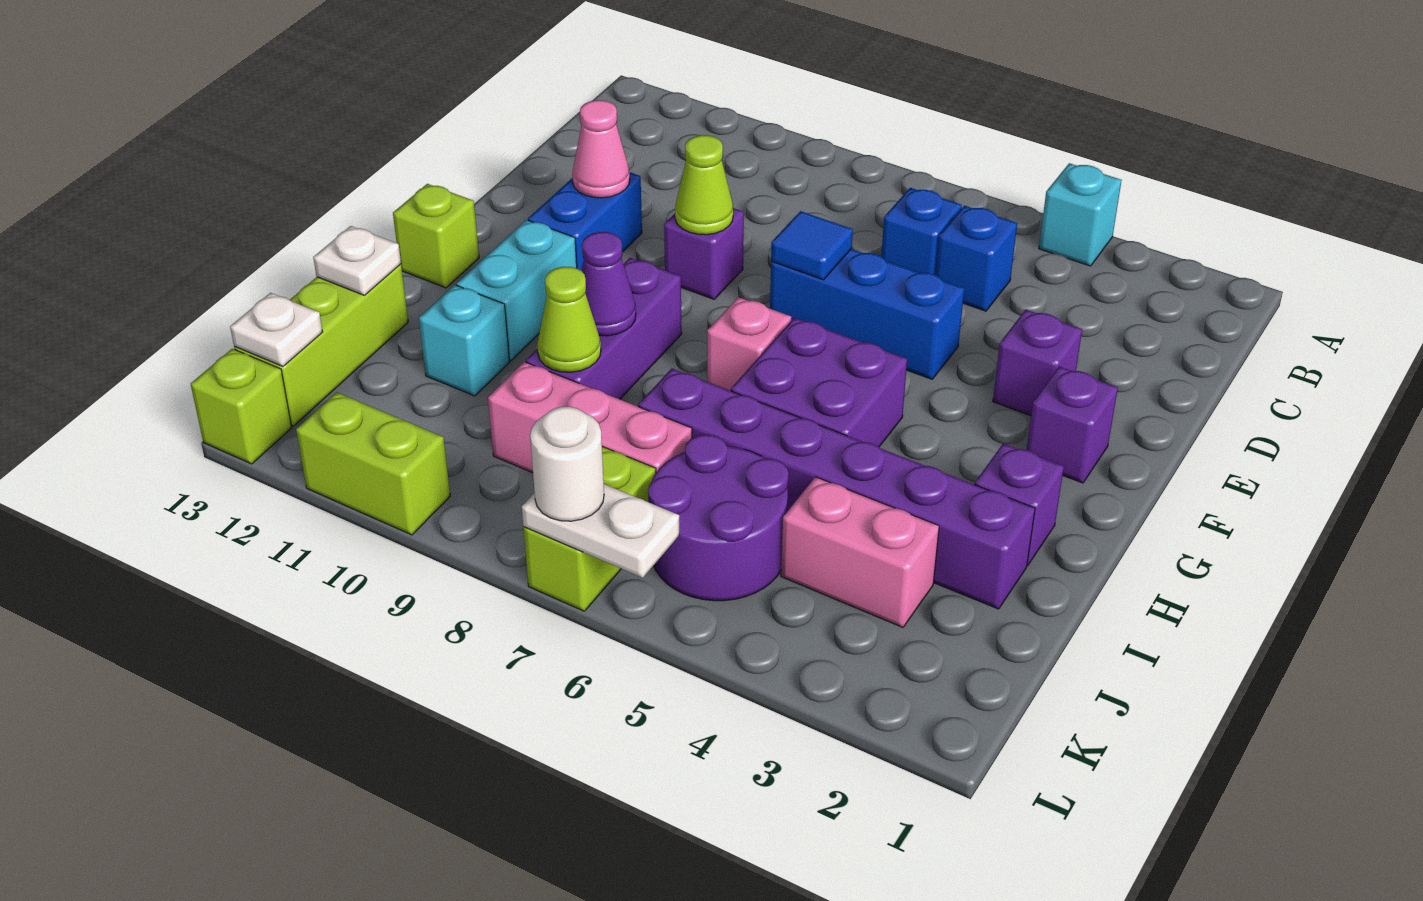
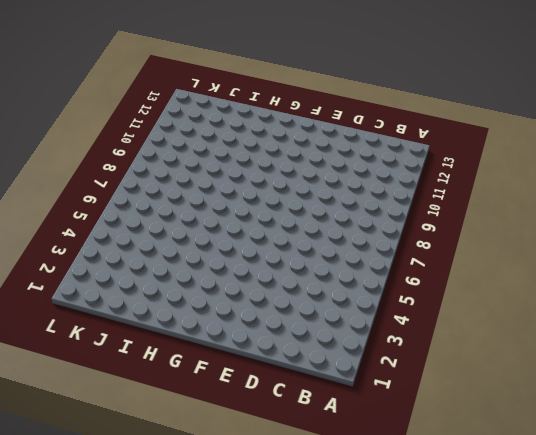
none -> cyan brick A4 level 1
none -> blue brick C5 level 1
none -> blue brick C6 level 1
none -> purple brick E3 level 1

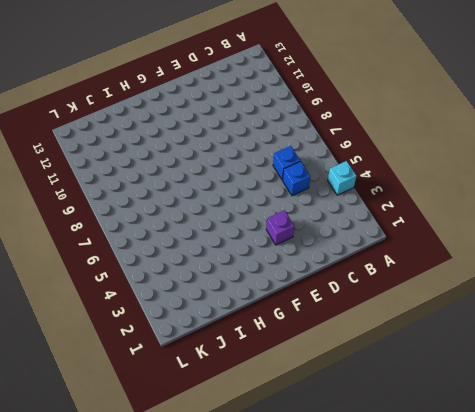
none -> blue brick E5:E7 level 1
none -> purple brick E9 level 1
none -> blue brick E11:F11 level 1
none -> purple brick F2 level 1

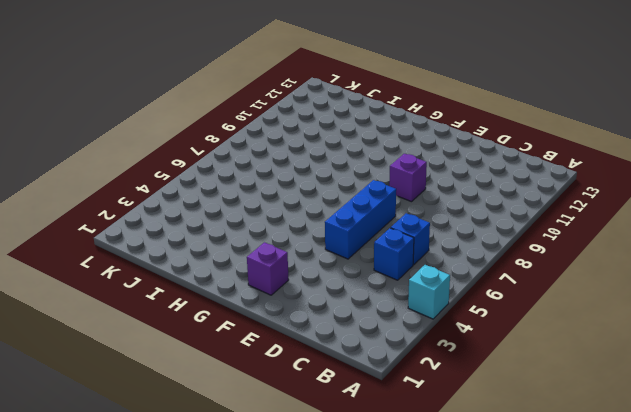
none -> purple brick E3 level 1
none -> blue brick E11:F11 level 1
none -> purple brick G5:H6 level 1
none -> pink brick G7 level 1

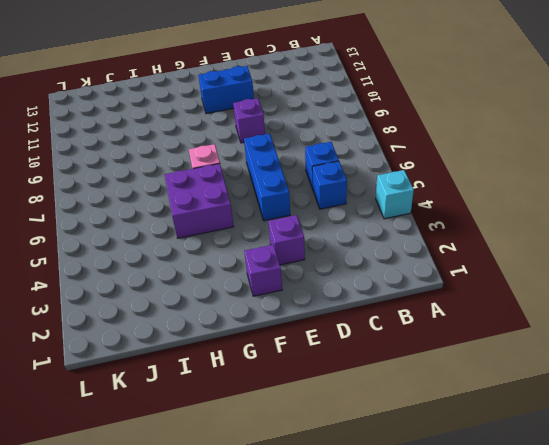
none -> purple brick G9:I9 level 1
none -> cyan brick G11:H11 level 1
none -> lime brick G13 level 1
none -> purple brick H2 level 1

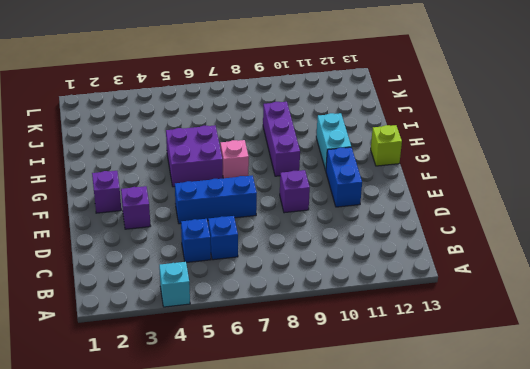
none -> purple brick H2 level 1
none -> purple brick I2:I7 level 1
none -> cyan brick I11 level 1
none -> lime brick I13:K13 level 1

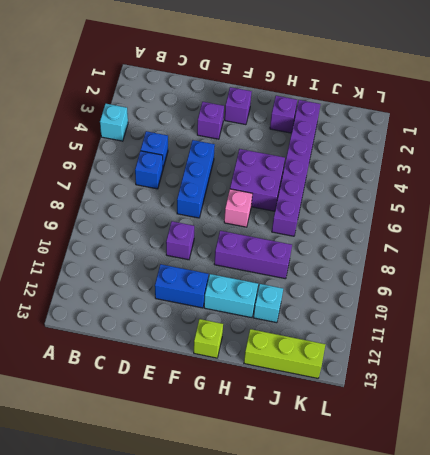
none -> pink brick J3:J4 level 1
none -> purple round brick J5:K6 level 1
none -> pink brick J7:J9 level 1
none -> lime brick K7:L7 level 1

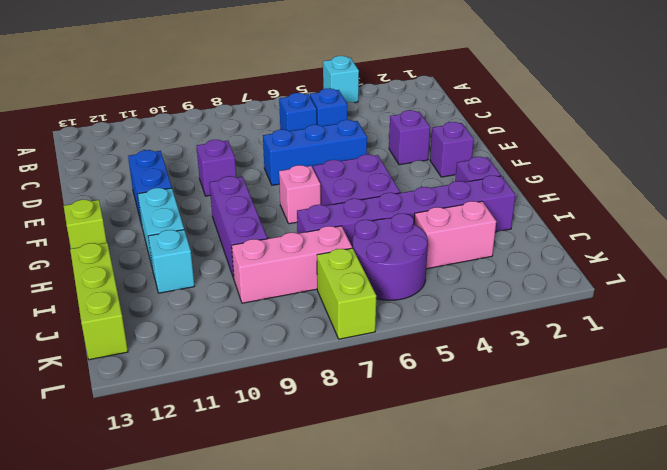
none -> lime brick L10:L11 level 1
none -> lime brick L13 level 1
none -> blue tile E7 level 2
none -> lime cone E9 level 2

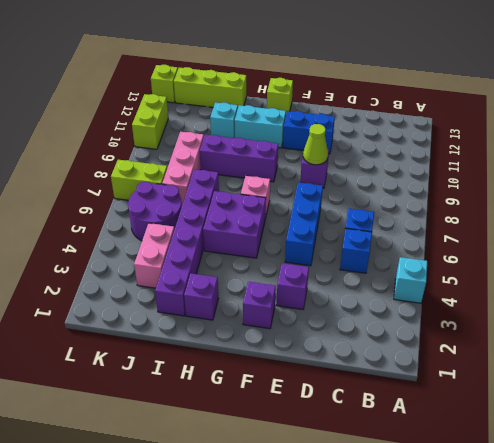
none -> blue tile E7 level 2
none -> pink cone E11 level 2
none -> purple cone H9 level 2
none -> lime cone I9 level 2

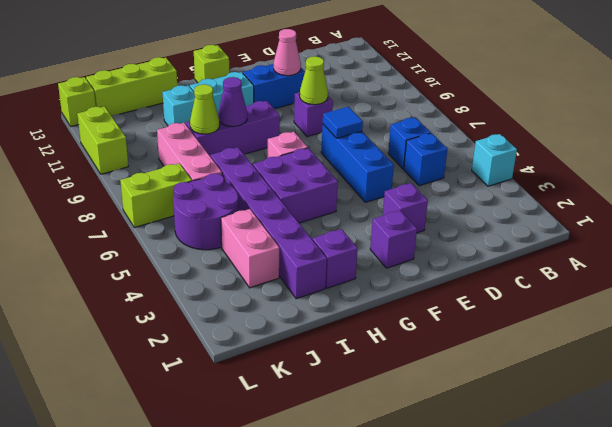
none -> white plate I13 level 2
none -> white plate K13 level 2
none -> white plate L6:L7 level 2
none -> white round brick L7 level 3

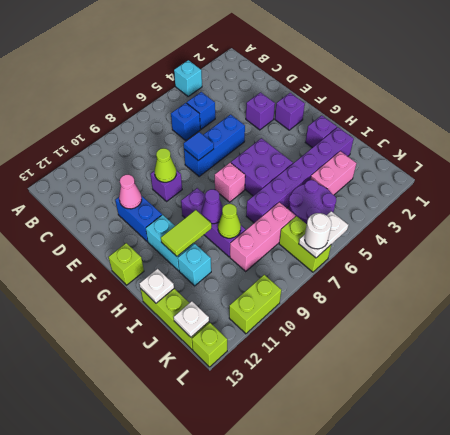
lime tile H10:H11 level 2 -> none

